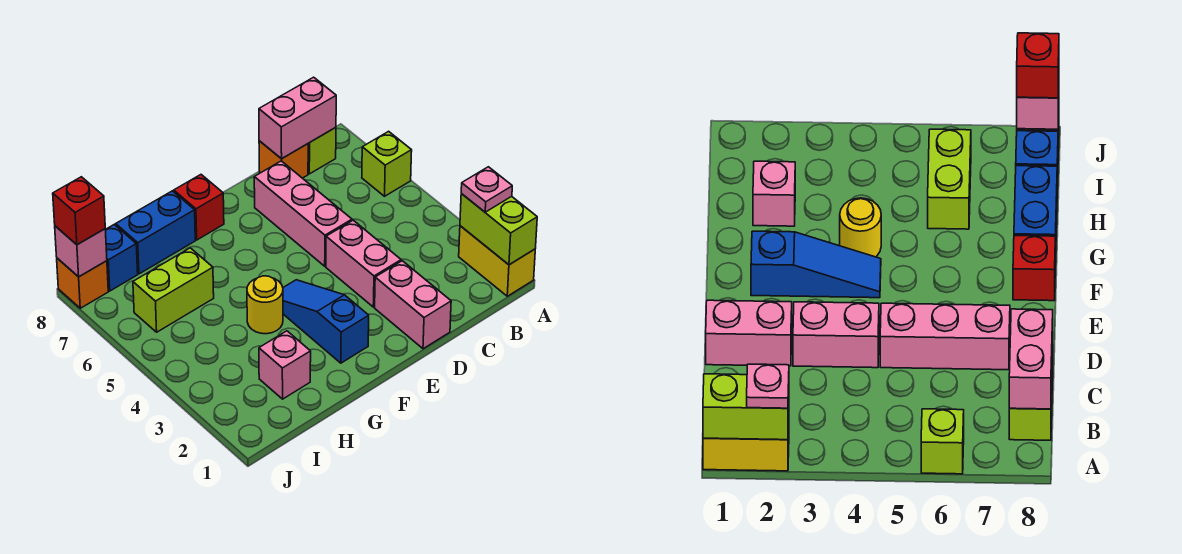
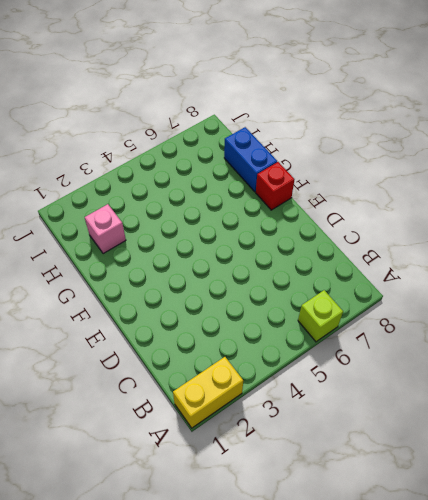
none -> lime brick B8 level 1
none -> orange brick C8 level 1
none -> pink brick D1:D2 level 1

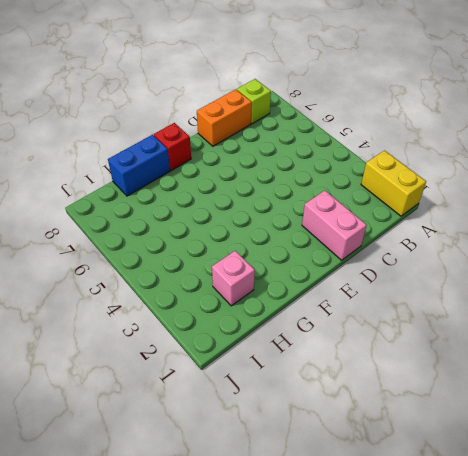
orange brick C8:D8 level 1 -> orange brick C8 level 1
none -> lime brick A6 level 1
none -> pink brick D3:D4 level 1
none -> pink brick D5:D7 level 1

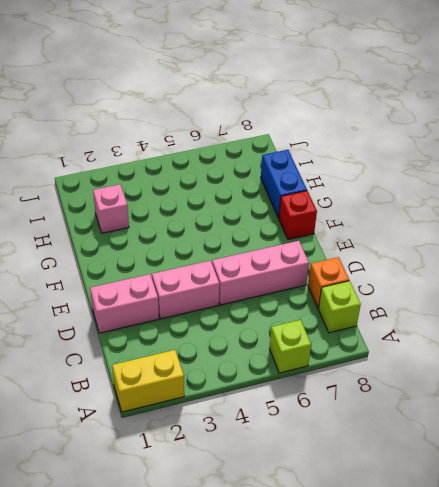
none -> blue slope F2:F4 level 1 top 2
none -> yellow round brick G4 level 1
none -> lime brick H6:I6 level 1

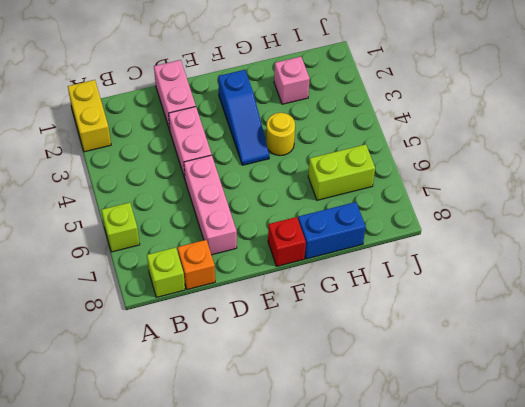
none -> blue brick I8 level 1
none -> orange brick J8 level 1
none -> lime brick A1:A2 level 2

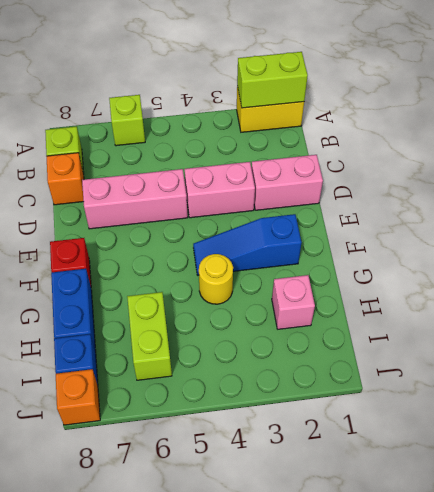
none -> pink brick B8:C8 level 2
none -> pink brick J8 level 2
none -> pink plate A2 level 3

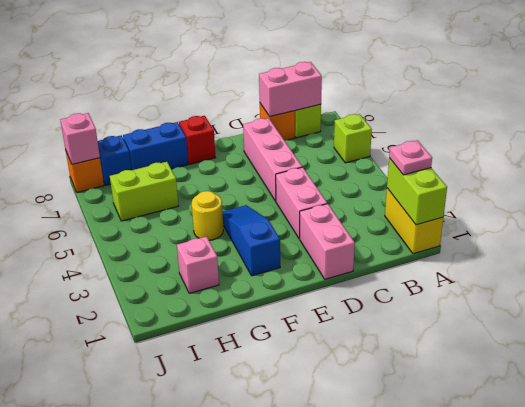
none -> red brick J8 level 3

